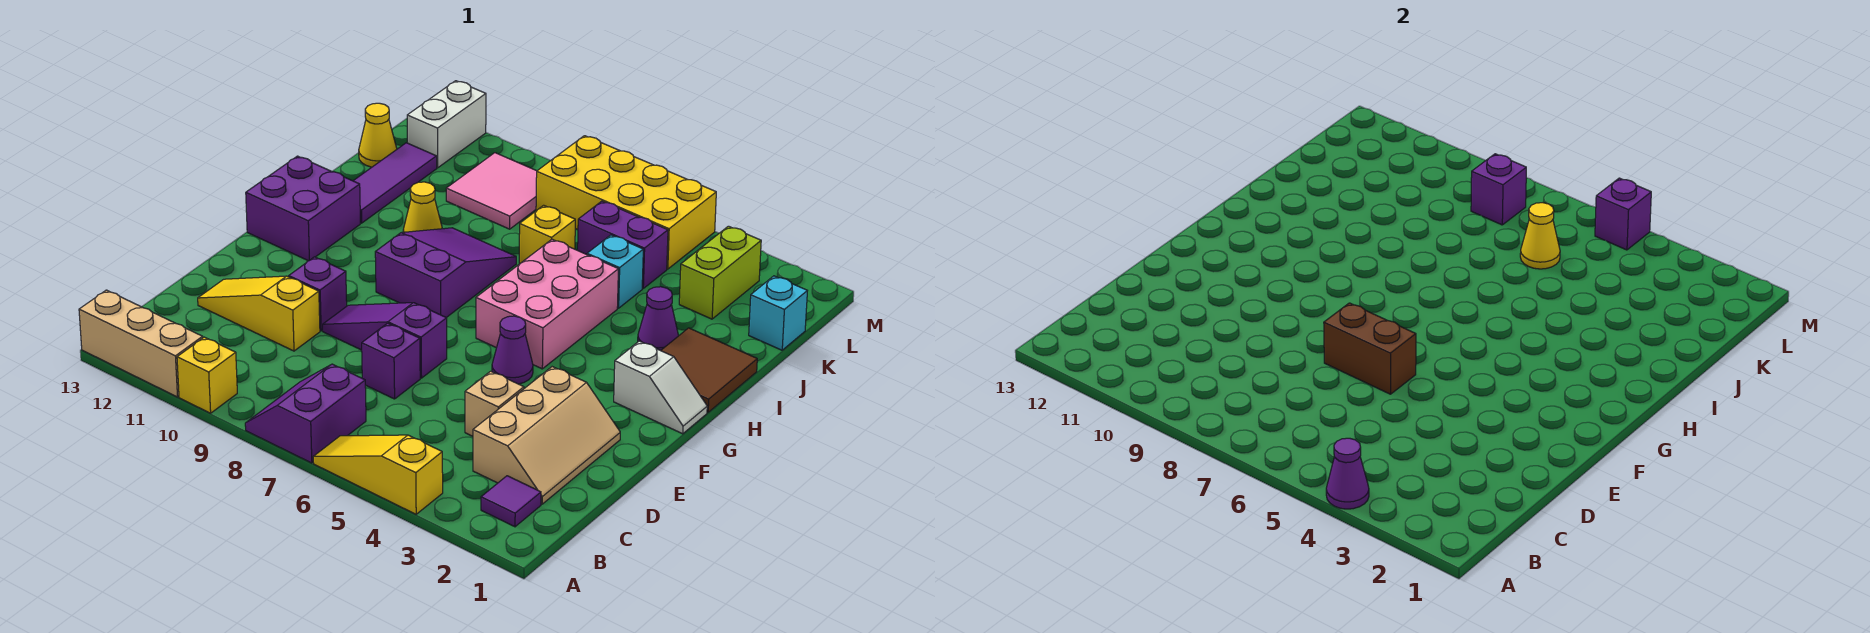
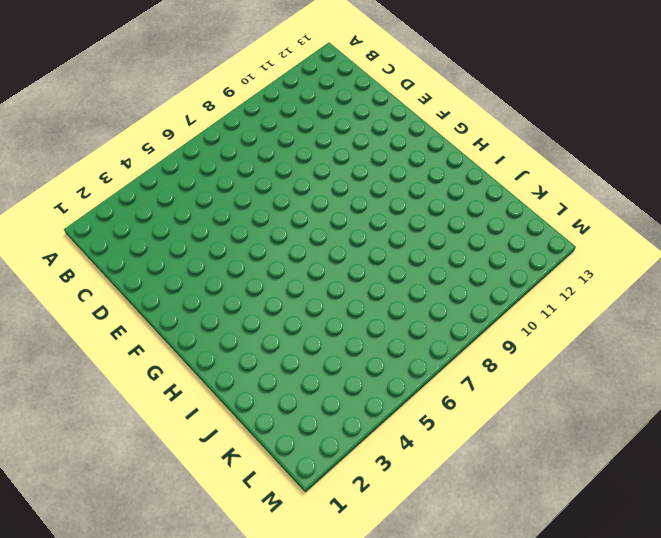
none -> yellow slope A4:A6 level 1 top 4
none -> purple slope A7:B8 level 1 top 7
none -> yellow brick A10 level 1
none -> tan brick A11:A13 level 1

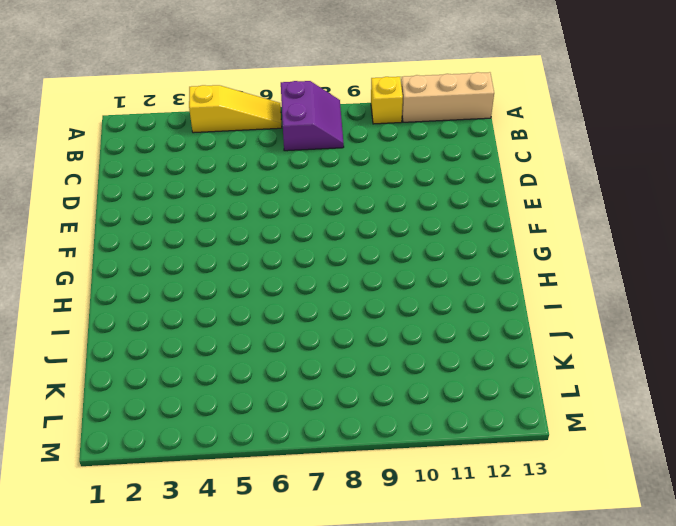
none -> purple tile B2 level 1
none -> tan slope C2:E3 level 1 top 3
none -> tan brick D4 level 1
none -> purple brick D7 level 1

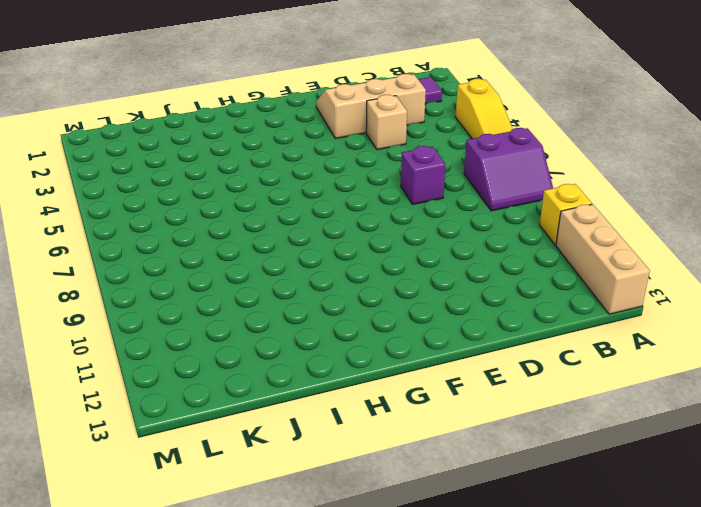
none -> yellow slope D10:D12 level 1 top 10
none -> purple slope E7:E9 level 1 top 7
none -> purple brick E10 level 1
none -> purple cone F5 level 1

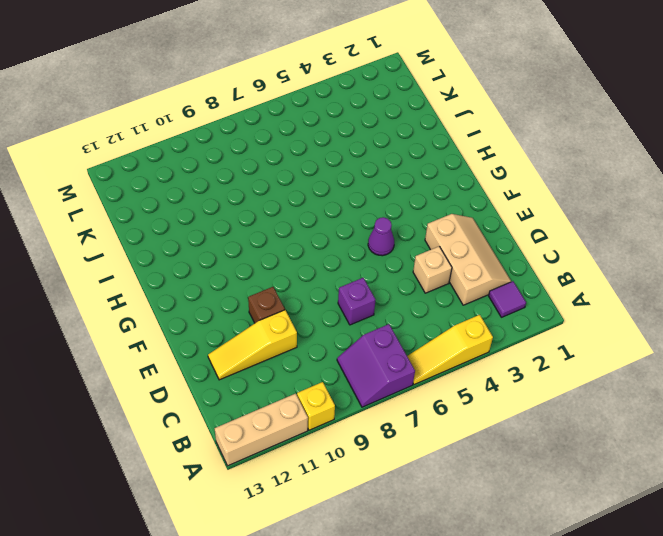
brown brick E10 level 1 -> purple brick E10 level 1
none -> purple slope E7:E9 level 1 top 7
none -> white slope G1:G2 level 1 top 2
none -> pink brick G5:I6 level 1
none -> purple slope G8:I9 level 1 top G

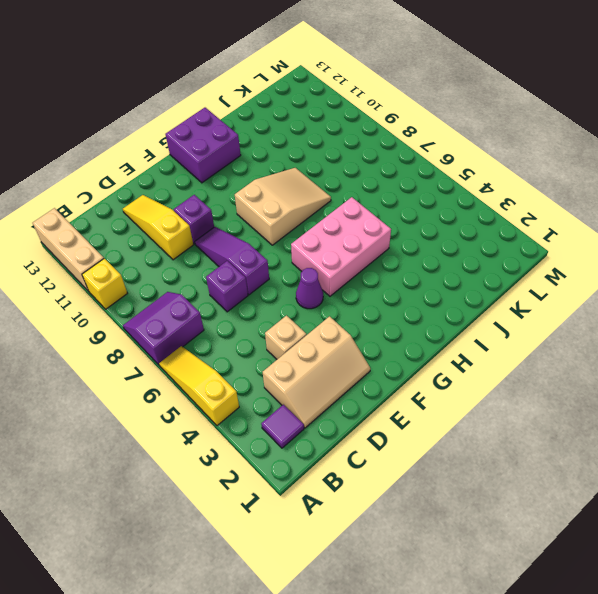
tan slope G8:I9 level 1 top G -> purple slope G8:I9 level 1 top G
none -> white slope G1:G2 level 1 top 2
none -> brown tile H1:I2 level 1
none -> purple cone I3 level 1
none -> yellow cone I10 level 1

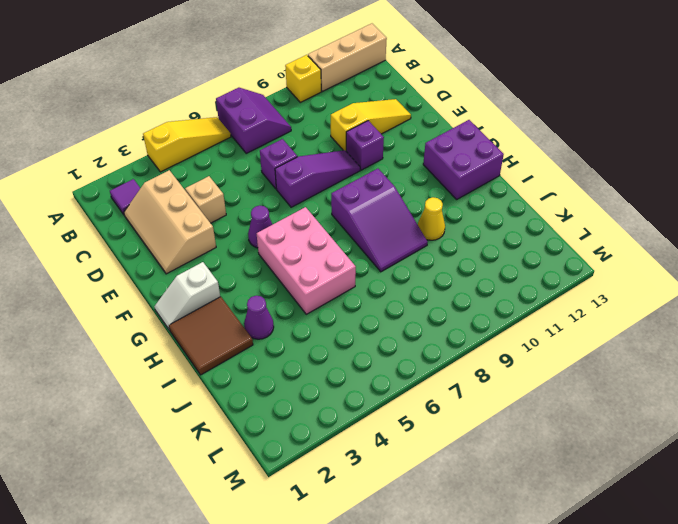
none -> purple tile I12:K12 level 1
none -> cyan brick J5 level 1
none -> yellow brick J7 level 1
none -> cyan brick K1 level 1

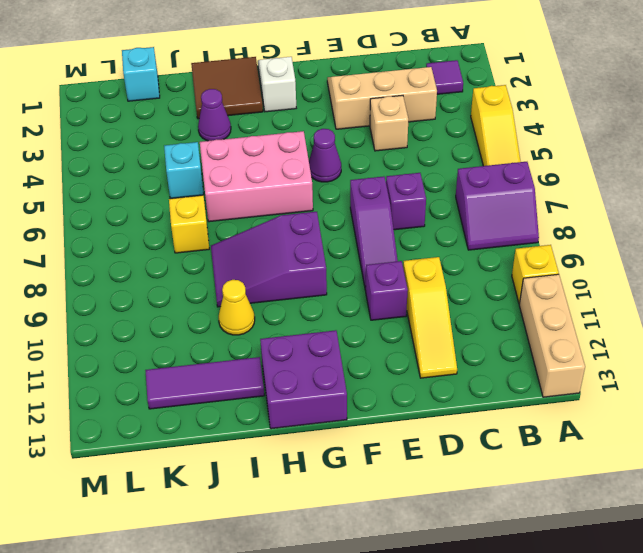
none -> lime brick K3:L3 level 1
none -> purple brick K5:K6 level 1
none -> pink tile K9:L10 level 1
none -> yellow cone K13 level 1

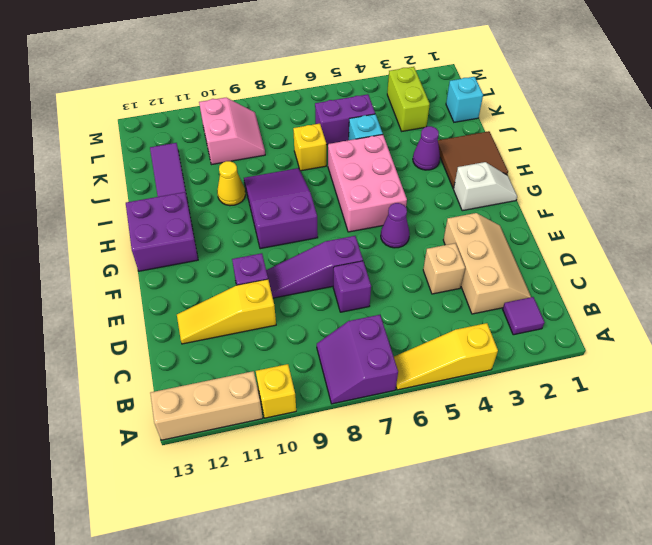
pink slope K9:L10 level 1 top 10 -> pink tile K9:L10 level 1
none -> yellow cone K13 level 1
none -> yellow brick L5:M8 level 1
none -> white brick L12:M12 level 1
none -> purple cone A4 level 2

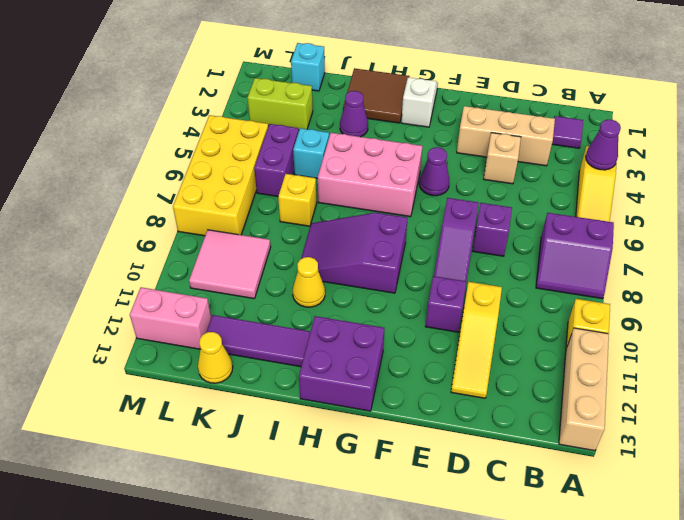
pink brick L12:M12 level 1 -> white brick L12:M12 level 1
none -> brown brick E6:E7 level 2
none -> yellow cone K6 level 2
none -> purple brick L8 level 2
none -> purple brick M5 level 2

